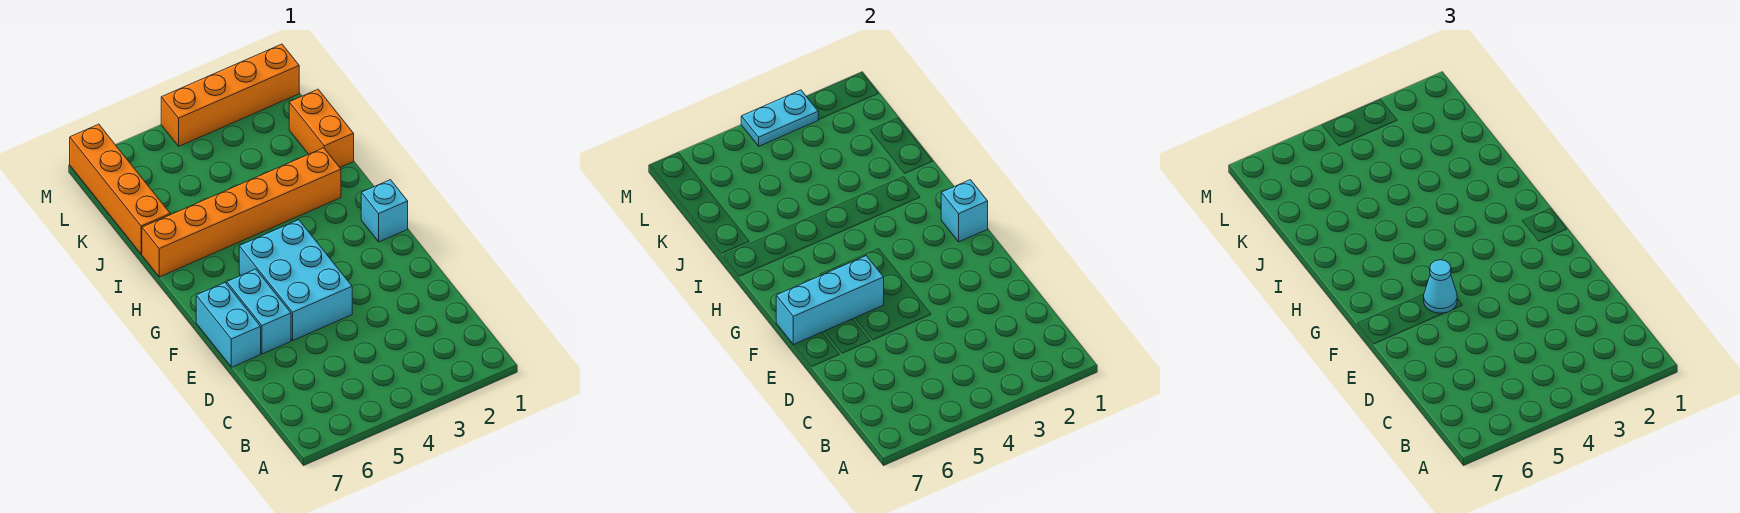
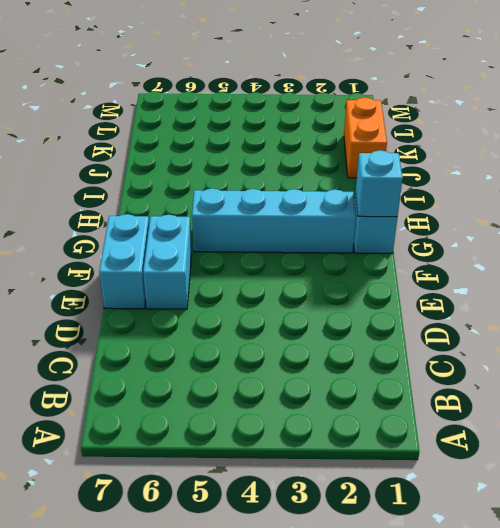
cyan brick G2:G5 level 1 -> cyan brick E4:G5 level 1
none -> orange brick I2:I7 level 1
none -> orange brick J7:M7 level 1
none -> orange brick M1:M4 level 1

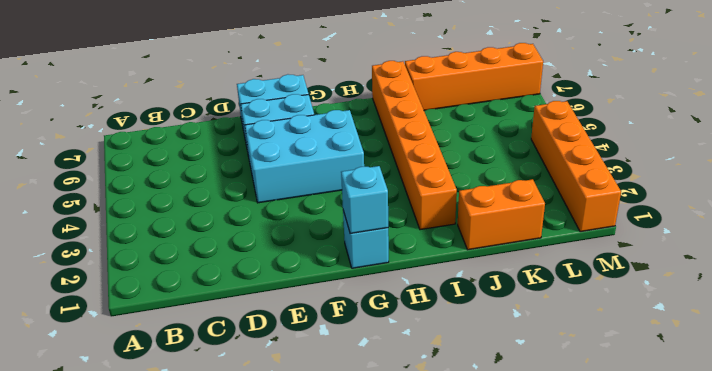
none -> cyan brick F5:F7 level 2
none -> cyan plate M3:M4 level 2
none -> cyan cone F5 level 3

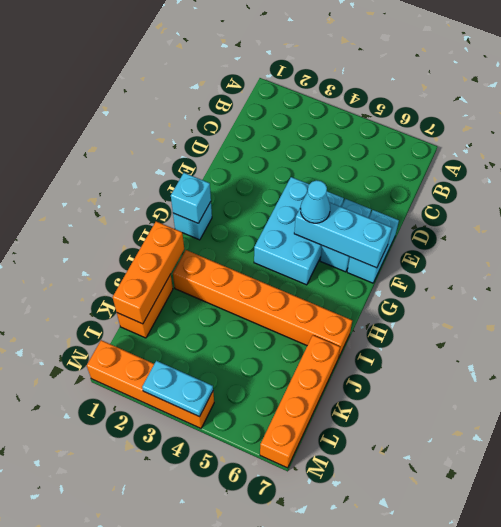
orange brick I1:K1 level 2 -> none

